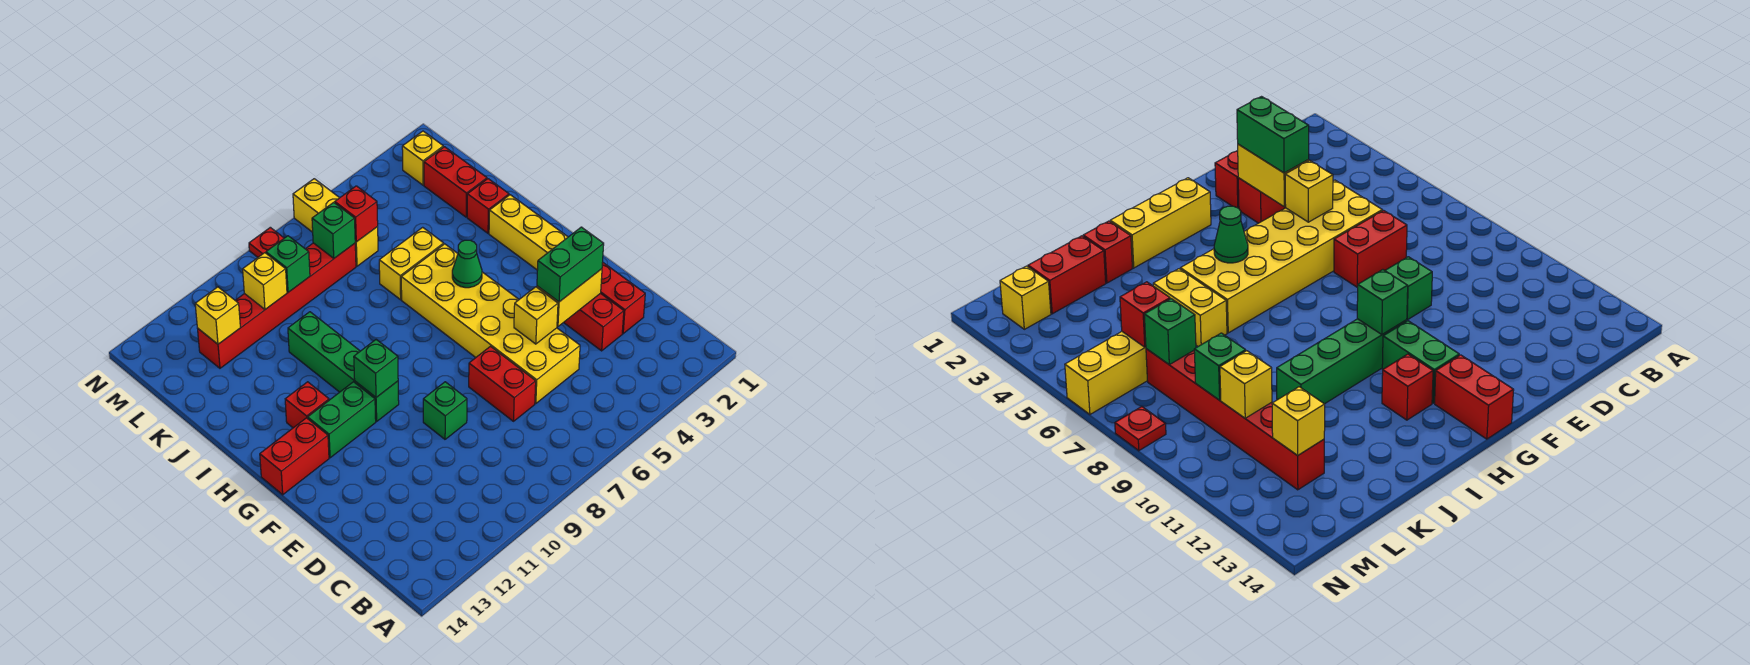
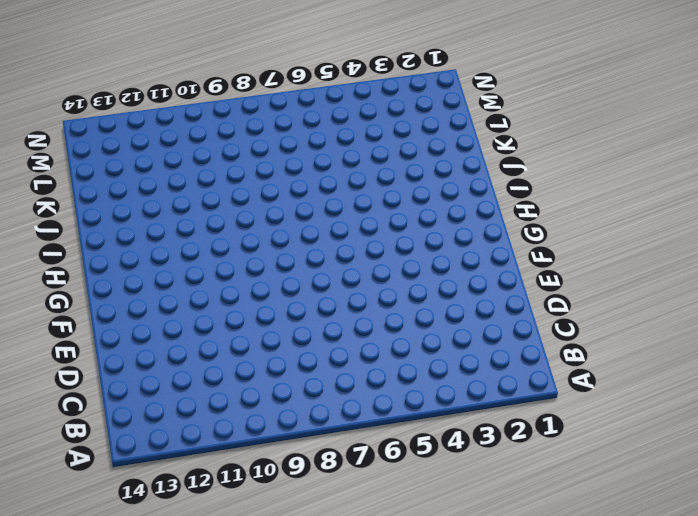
none -> red brick D2:E2 level 1
none -> red brick D3:E3 level 1
none -> yellow brick D5:I6 level 1

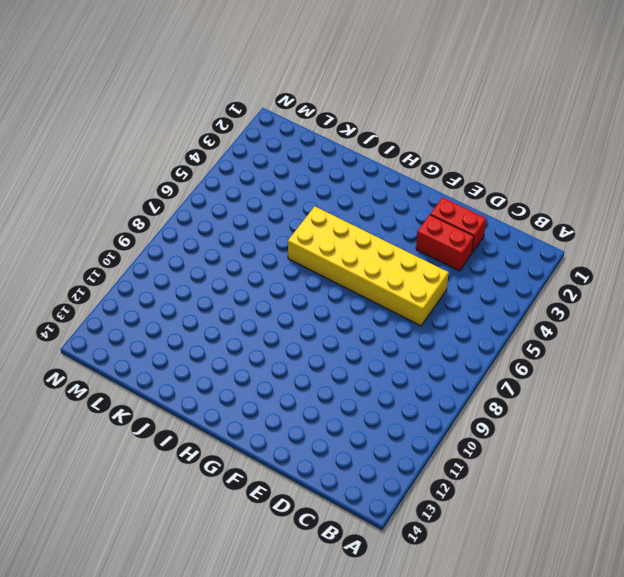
none -> red brick D7:E7 level 1
none -> green brick E9 level 1
none -> yellow brick G2:I2 level 1

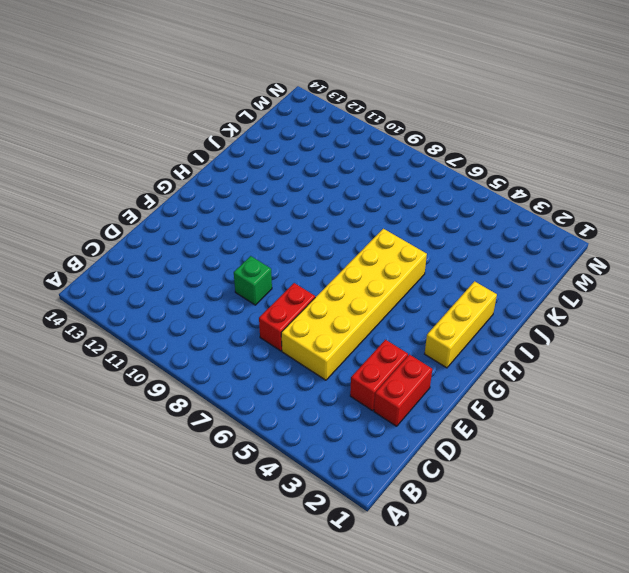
none -> green brick G10:J10 level 1
none -> green brick G11:G12 level 1
none -> red brick G13:G14 level 1

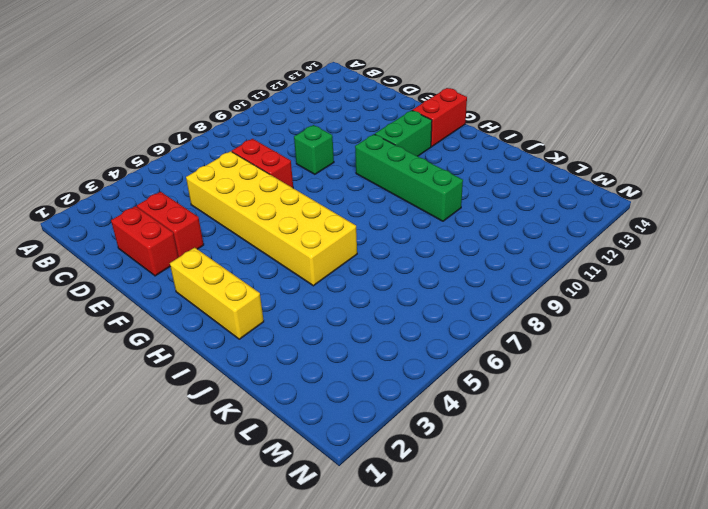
none -> red brick H12 level 1
none -> red brick J2 level 1
none -> yellow brick J5:J6 level 1

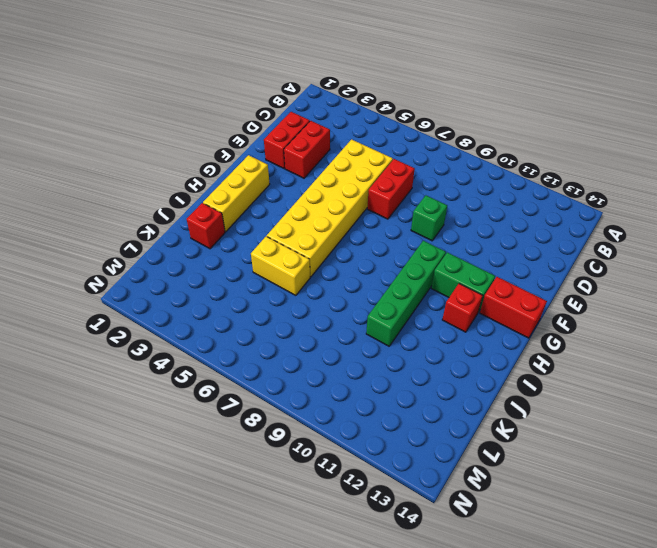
none -> red brick K2:L2 level 1
none -> yellow brick L6:N6 level 1
none -> red brick L7:L12 level 1

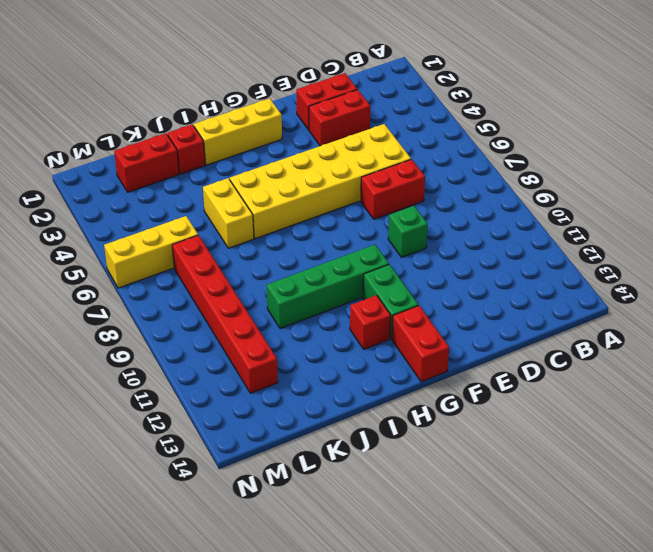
none -> yellow brick M2 level 1
none -> red plate N8 level 1
none -> yellow brick E3:E4 level 2

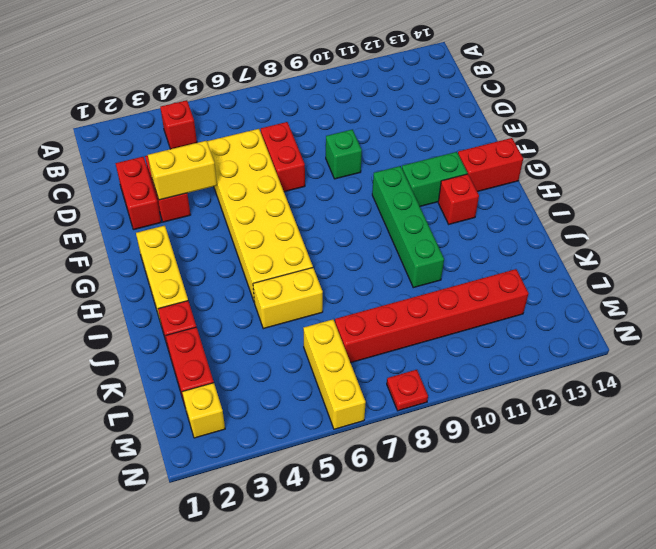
red brick B4 level 1 -> red brick L6 level 2
none -> yellow brick E5 level 2
none -> green brick G10 level 2
none -> green cone H5 level 2

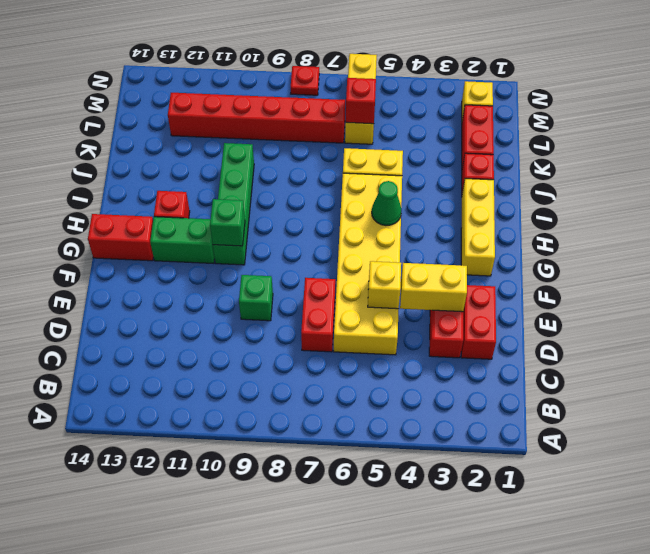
none -> green brick L7 level 2
none -> green brick L9 level 2
none -> yellow brick L10 level 2

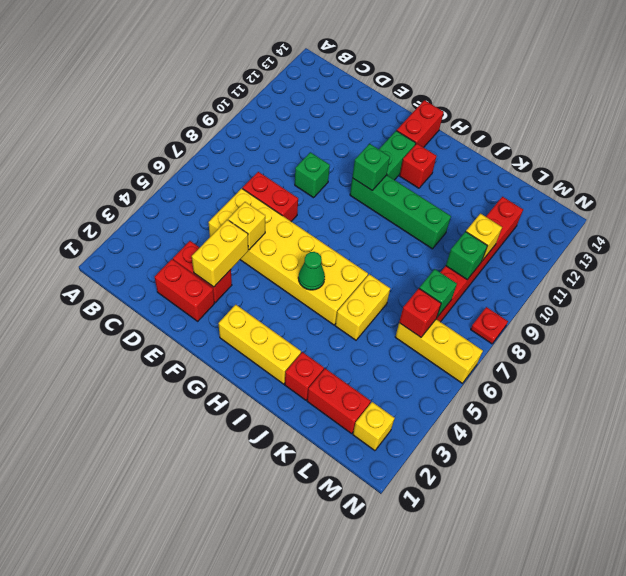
none -> yellow brick L12 level 2
none -> green brick E3:E4 level 3

